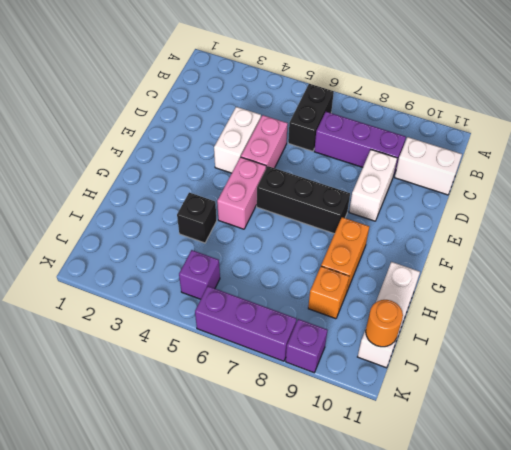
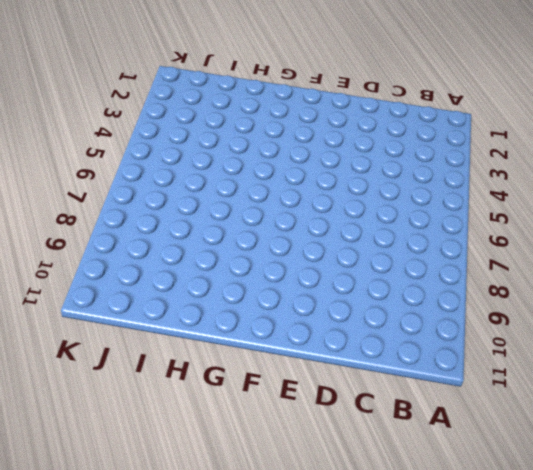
none -> black brick B6:C6 level 1
none -> purple brick C7:C9 level 1
none -> white brick C10:C11 level 1

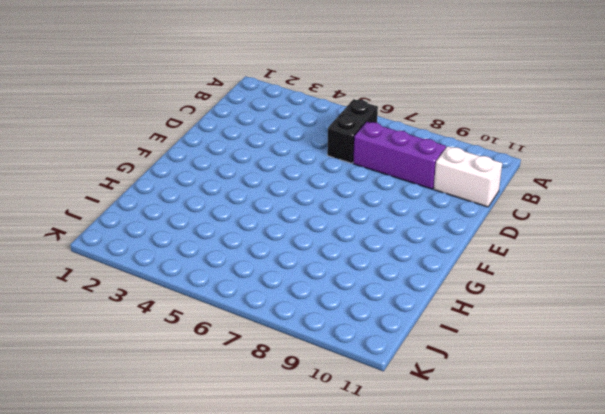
none -> white brick D4:E4 level 1
none -> pink brick D5:E5 level 1
none -> white brick D9:E9 level 1

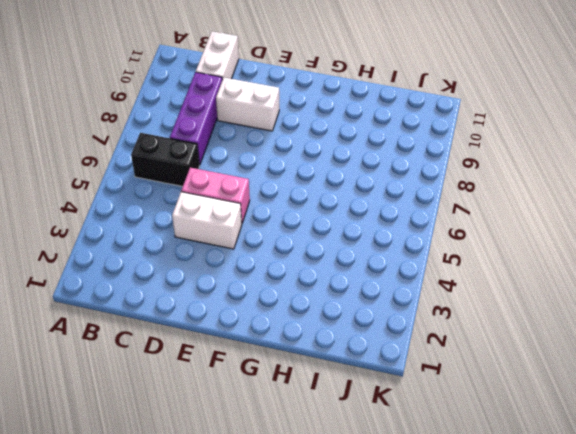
none -> pink brick F5:G5 level 1
none -> black brick F6:F8 level 1
none -> orange brick G9:H9 level 1

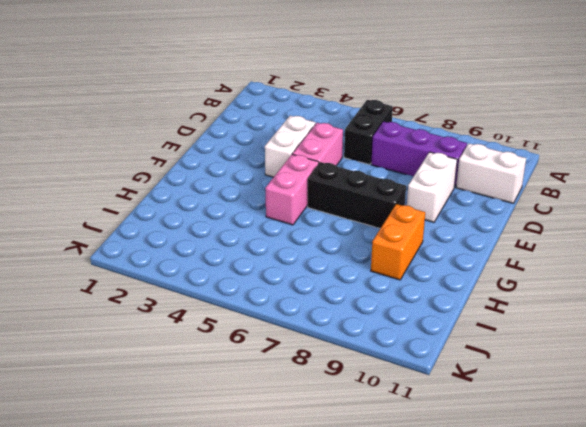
none -> black brick H4 level 1
none -> white brick H11:J11 level 1
none -> orange brick I9 level 1

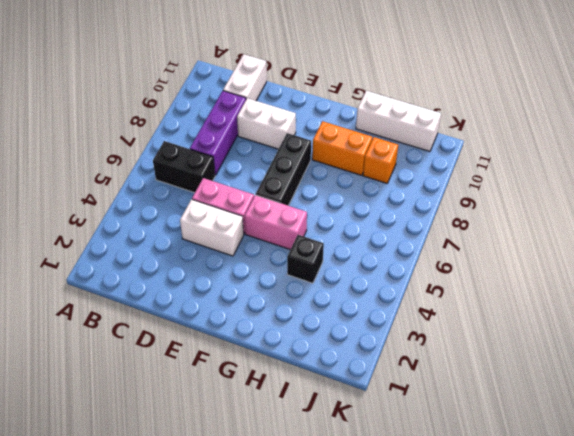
none -> purple brick J5 level 1
none -> purple brick K6:K8 level 1
none -> purple brick K9 level 1

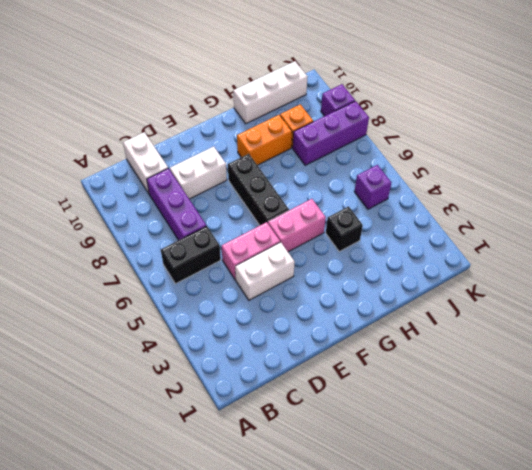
purple brick I8:K8 level 1 -> purple brick K6:K8 level 1
none -> orange round brick J11 level 2

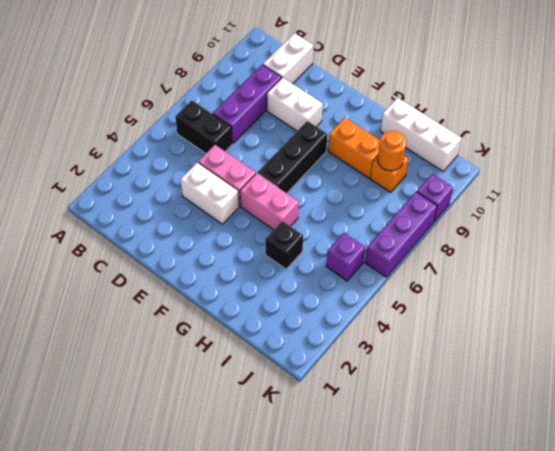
orange round brick I9 level 2 -> orange round brick J11 level 2

